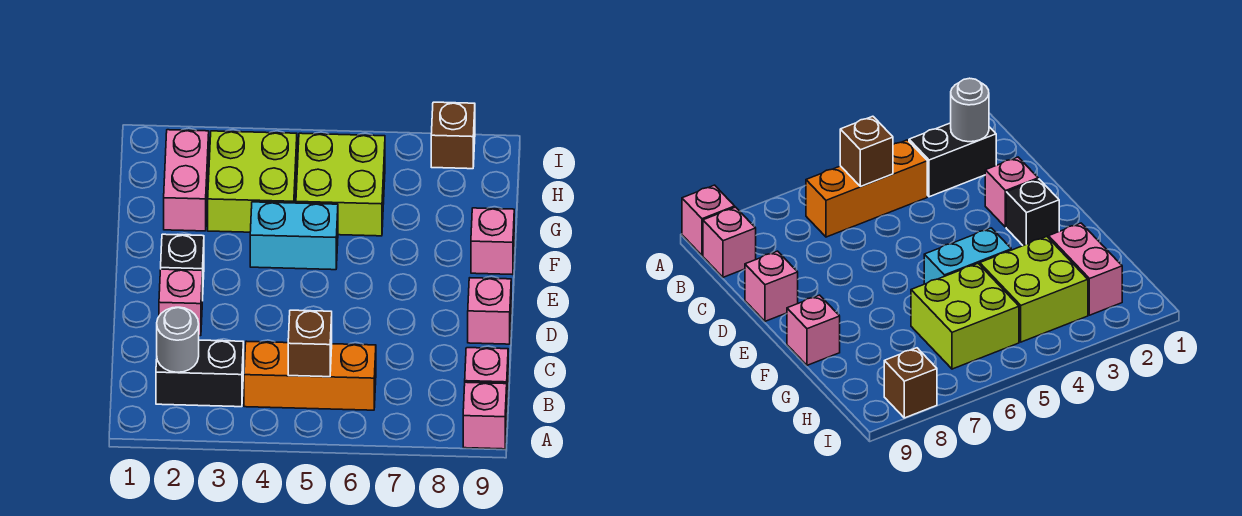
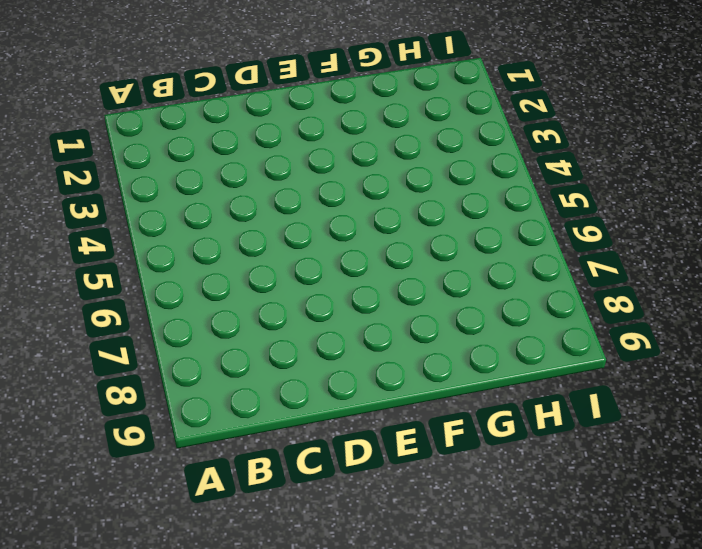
none -> pink brick A9 level 1
none -> black brick B2:B3 level 1
none -> orange brick B4:B6 level 1

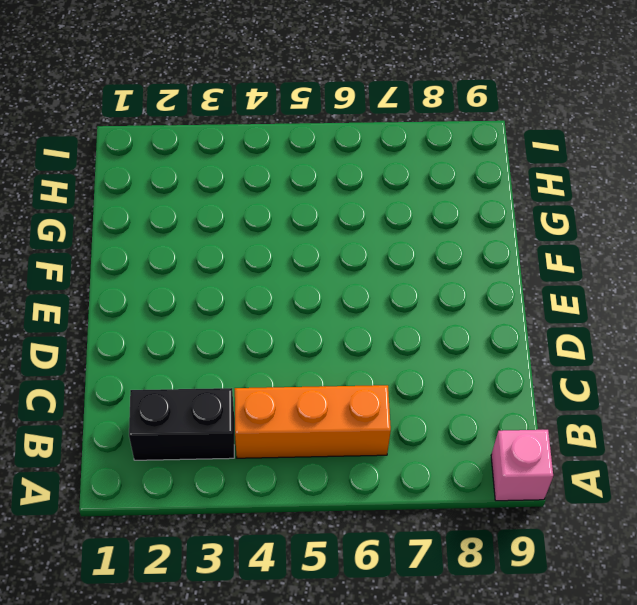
none -> pink brick B9 level 1
none -> pink brick D2 level 1
none -> pink brick D9 level 1

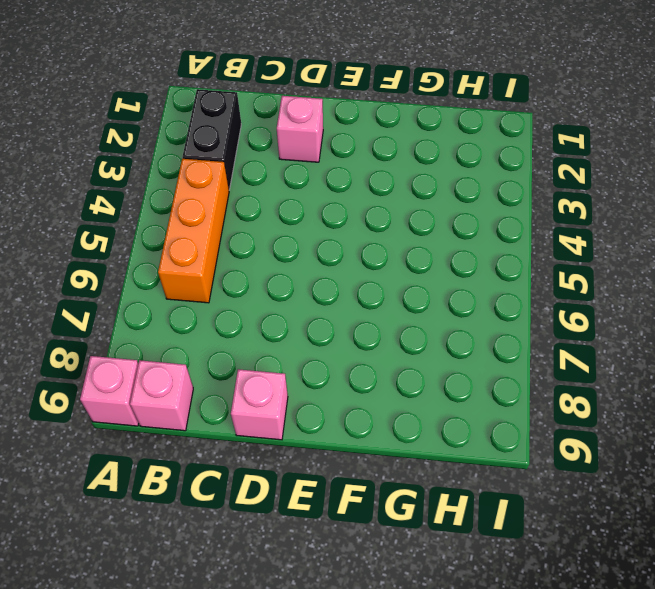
none -> black brick E2 level 1
none -> cyan brick F4:F5 level 1
none -> pink brick F9 level 1

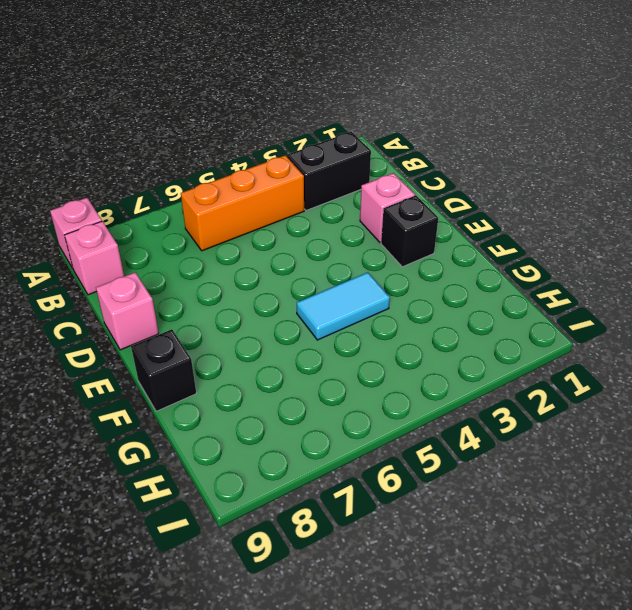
cyan tile F4:F5 level 1 -> cyan brick F4:F5 level 1
black brick F9 level 1 -> pink brick F9 level 1
none -> pink brick G2:H2 level 1
none -> lime brick G3:H4 level 1
none -> lime brick G5:H6 level 1

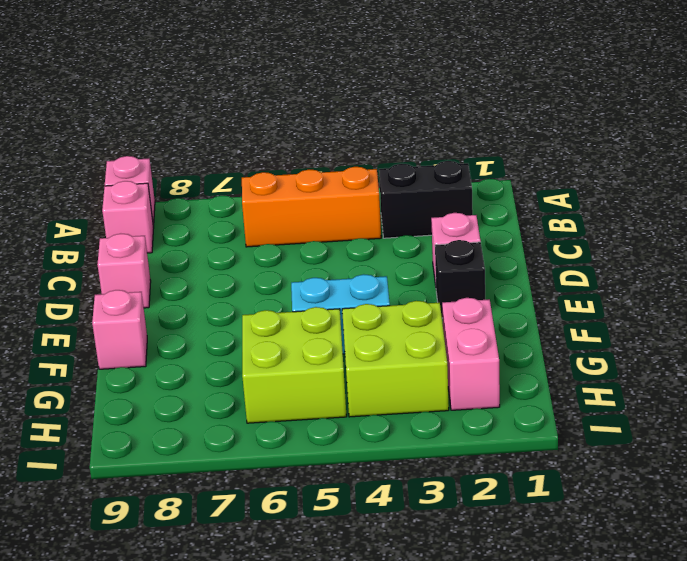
none -> brown brick I8 level 1
none -> grey round brick B2 level 2
none -> brown brick B5 level 2

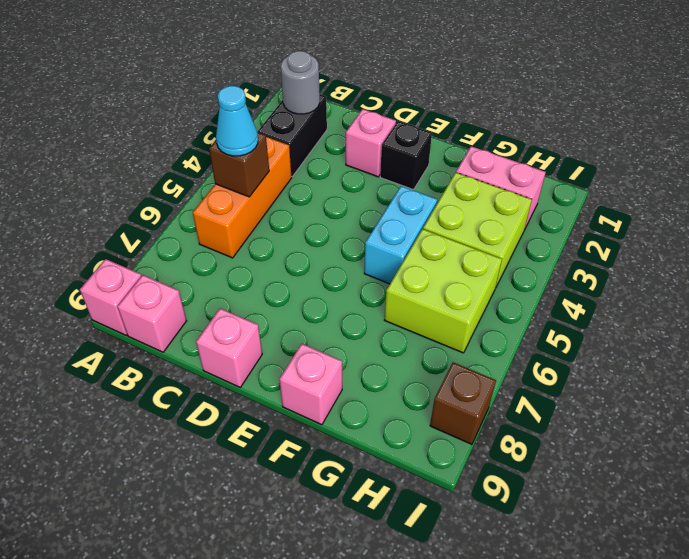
cyan cone B5 level 3 -> none

